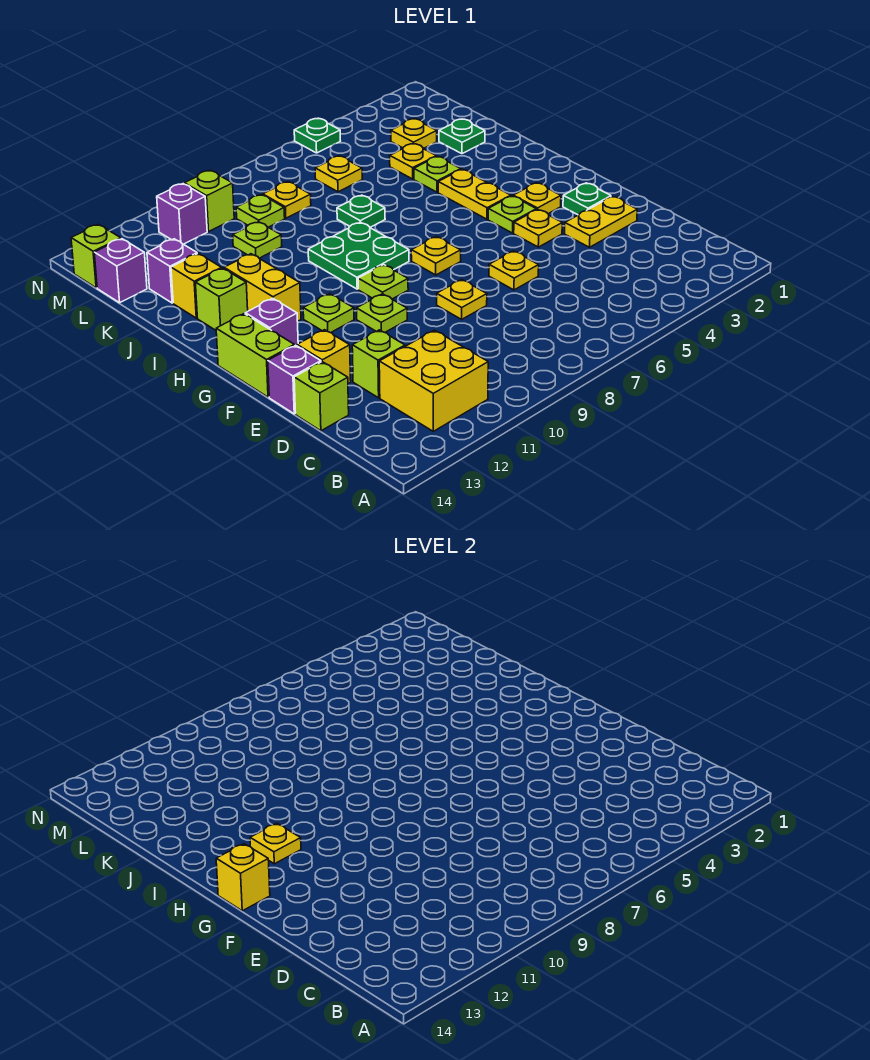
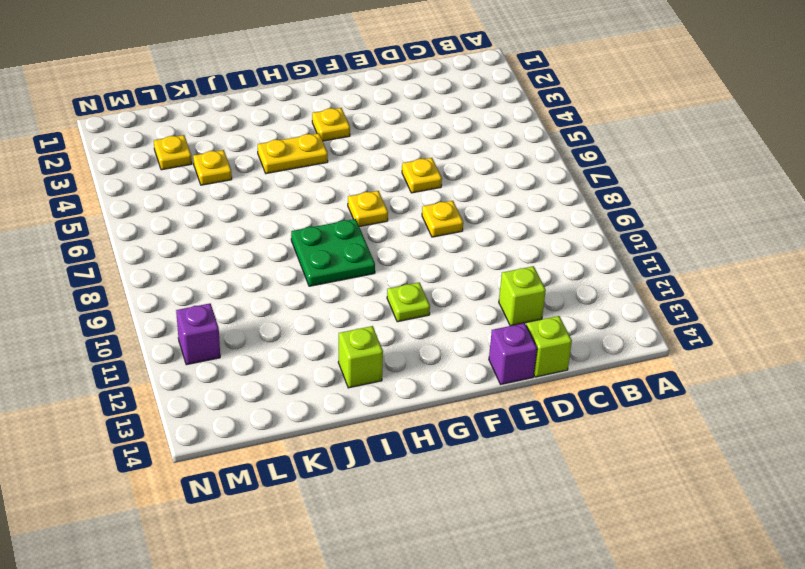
none -> yellow brick B11:C12 level 1
none -> yellow plate E2:E3 level 1
none -> yellow brick E13 level 1
none -> green plate F2 level 1

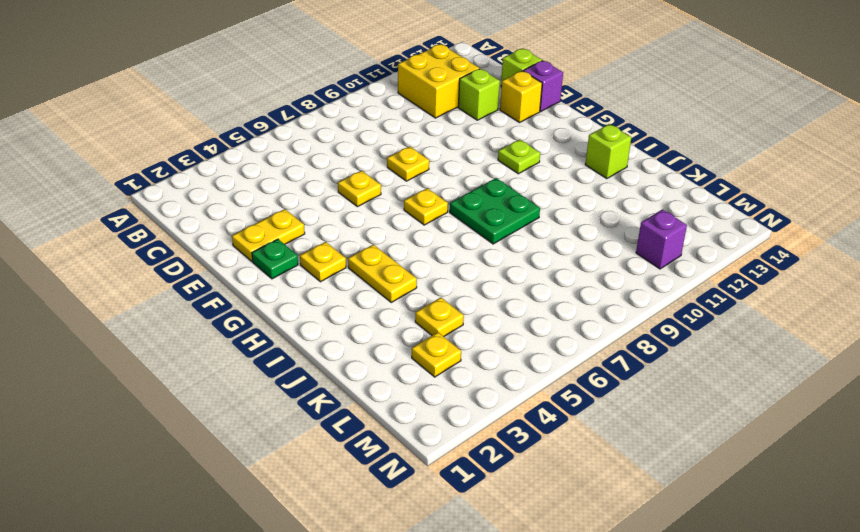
none -> yellow plate F4 level 1
none -> lime plate F10 level 1
none -> lime brick F14:G14 level 1
none -> lime plate G4 level 1

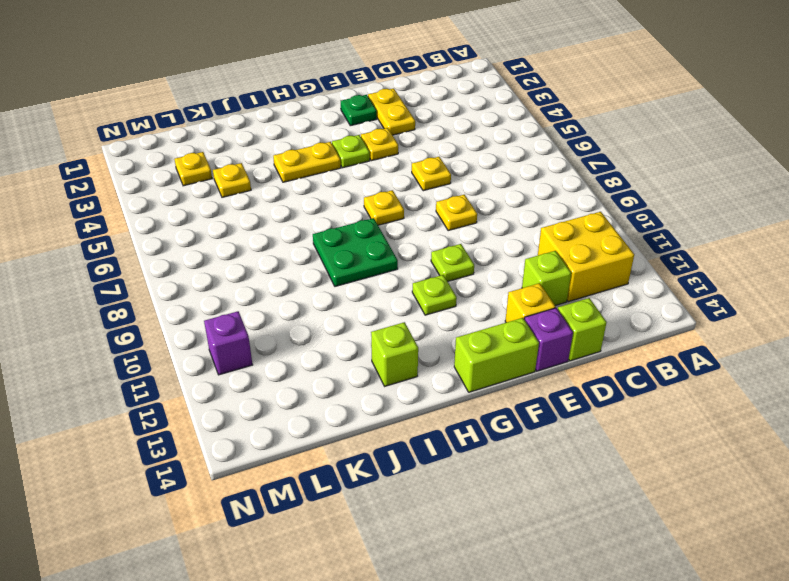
none -> yellow plate G3 level 1
none -> lime plate G9 level 1
none -> purple brick G13 level 1
none -> yellow brick H12:I12 level 1

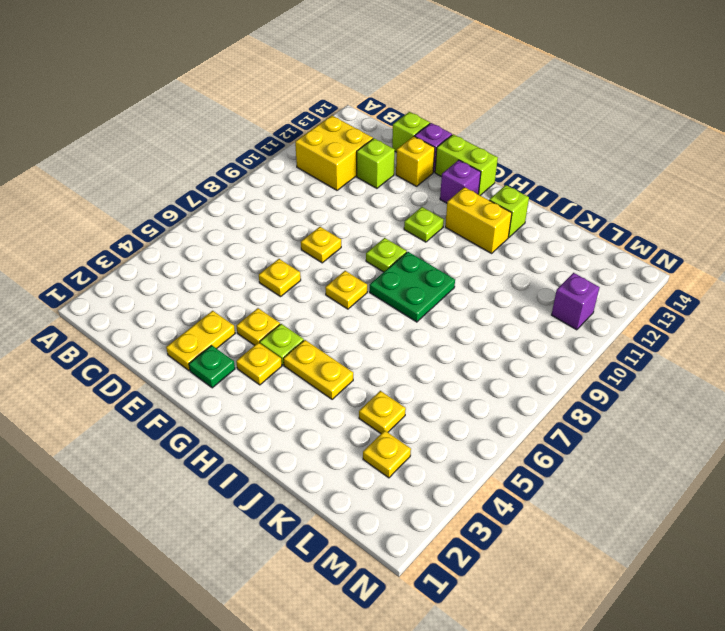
none -> lime plate F10 level 1
none -> lime plate J4 level 1
none -> green plate J7 level 1
none -> yellow brick J13 level 1

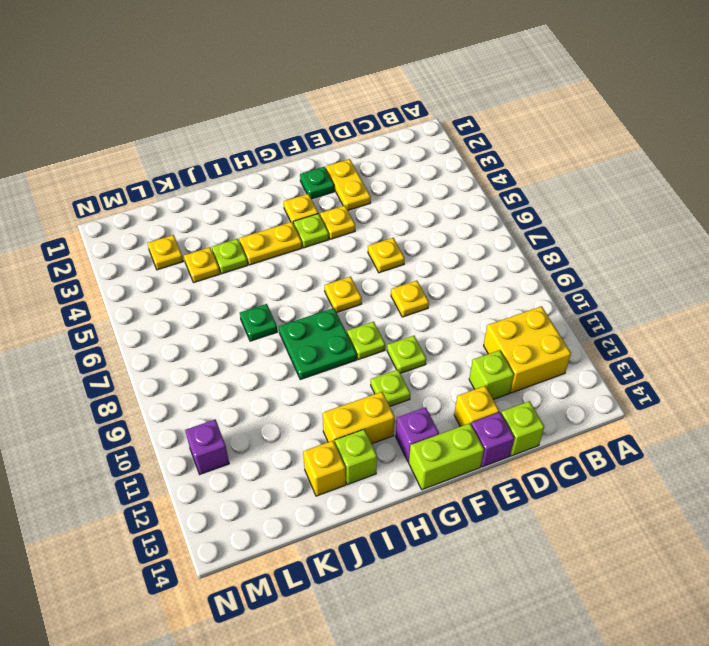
none -> green plate K2 level 1
none -> lime plate K10 level 1
none -> purple brick K13 level 1
none -> yellow plate L6 level 1

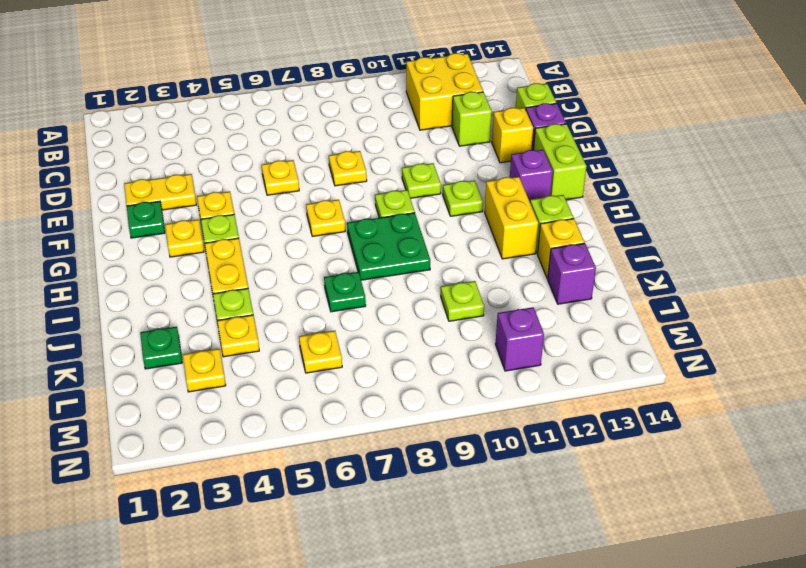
none -> yellow plate L8 level 1
none -> lime plate L9 level 1
none -> purple brick L14 level 1
none -> lime brick M10 level 1

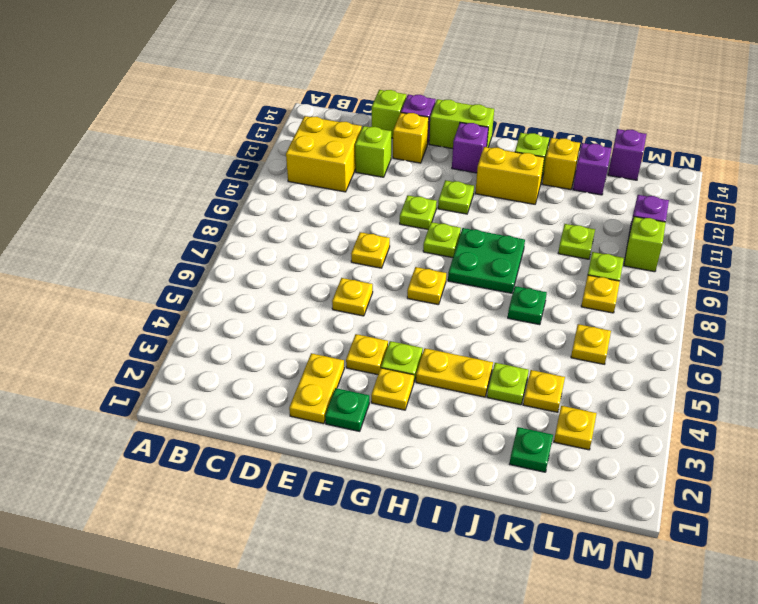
none -> lime brick M14 level 1
none -> green plate N5 level 1
none -> yellow brick G14 level 2
none -> yellow plate H12 level 2

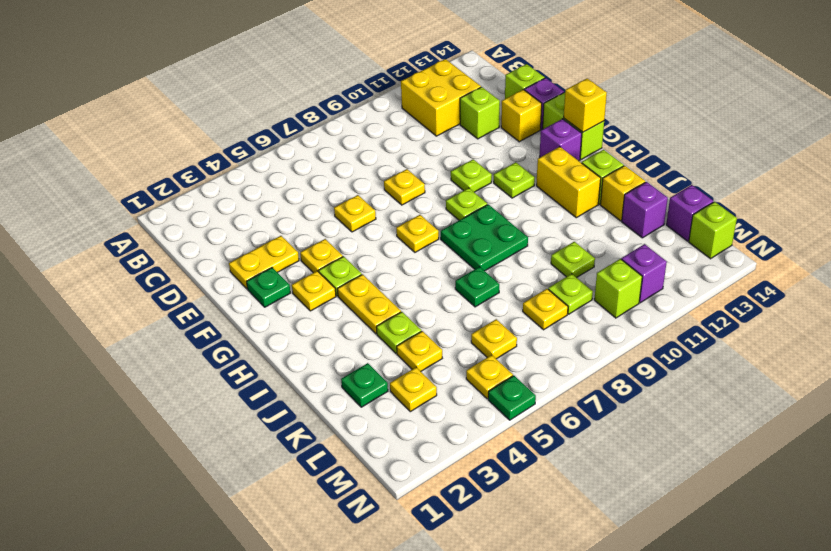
yellow plate M5 level 1 -> yellow plate H12 level 2

